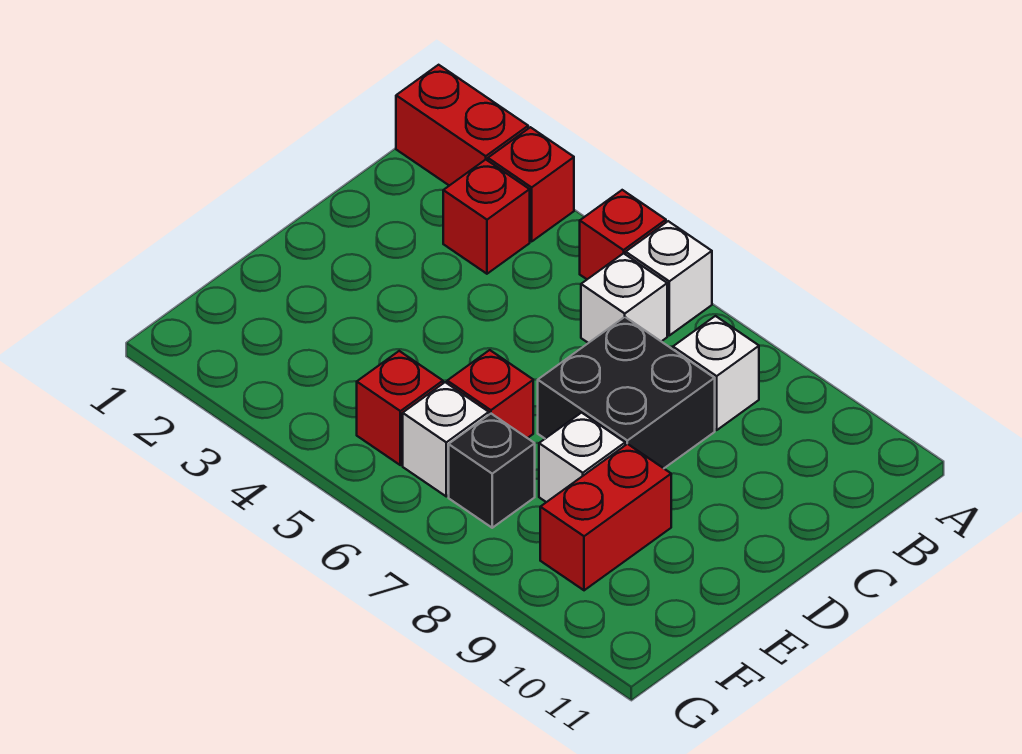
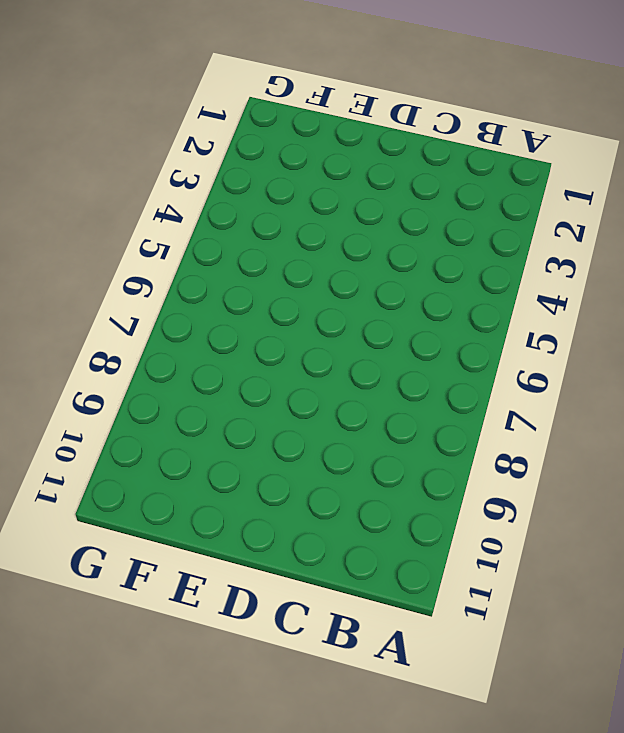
none -> red brick A1:A2 level 1
none -> red brick A3 level 1
none -> red brick A5 level 1

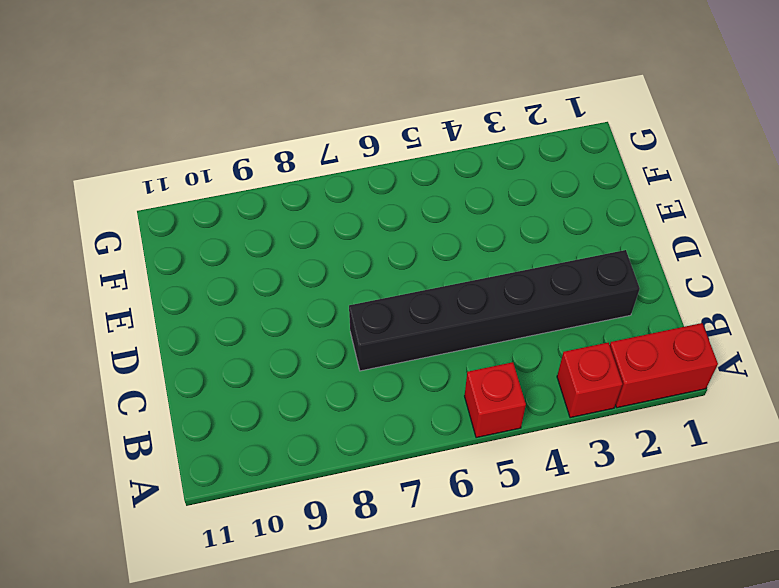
black brick C2:C7 level 1 -> black brick C7:D8 level 1
none -> white brick A6 level 1
none -> red brick B3 level 1
none -> white brick B6 level 1

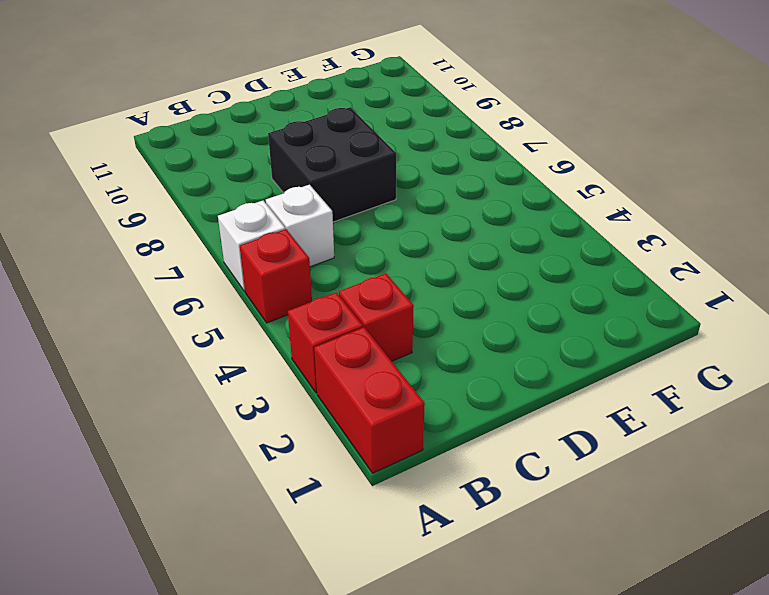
none -> white brick B8 level 1
none -> red brick E6 level 1
none -> white brick E8 level 1

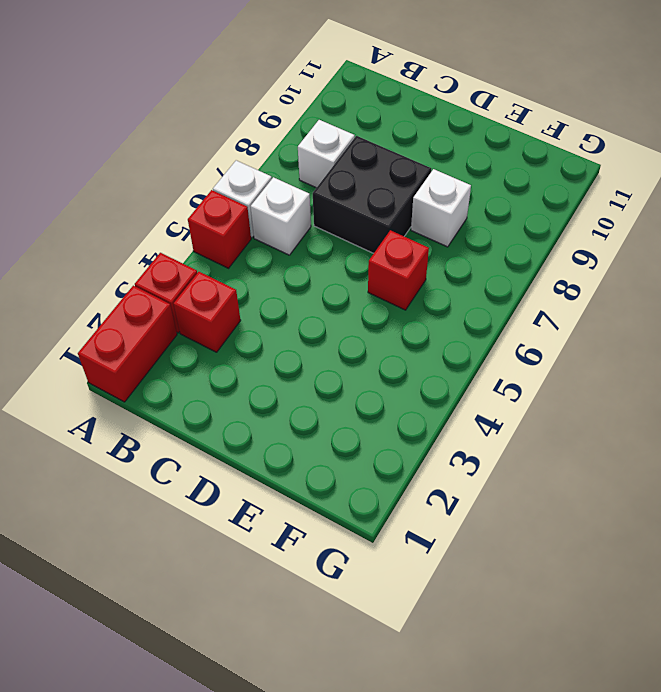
none -> red brick E9:F9 level 1
none -> red brick F5 level 1
none -> white brick F6 level 1

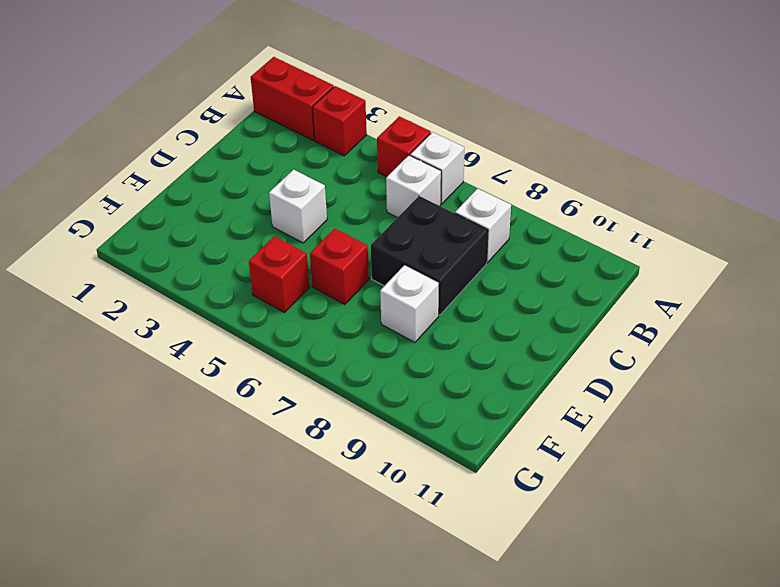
white brick D4 level 1 -> white brick F6 level 1
none -> red brick B3 level 1
none -> red brick E9:F9 level 1
none -> black brick F7 level 1

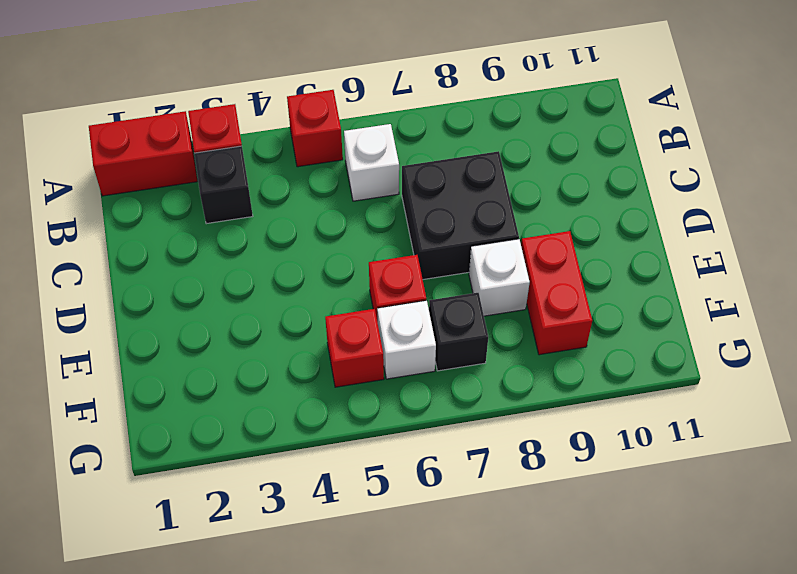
black brick B3 level 1 -> red brick B3 level 1
none -> white brick A6 level 1
none -> white brick B8 level 1

